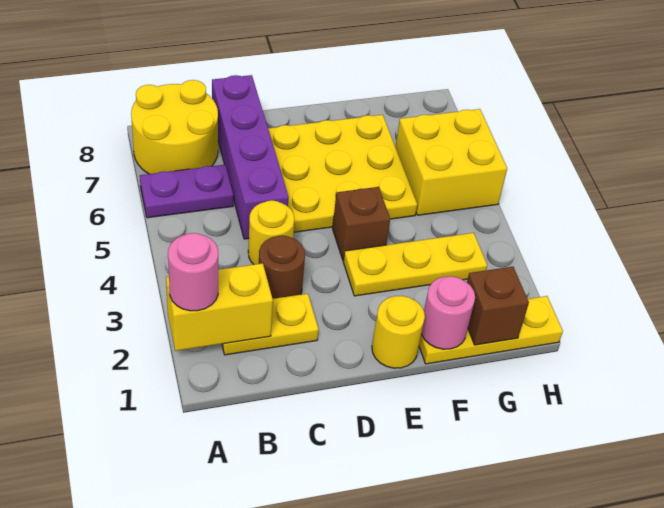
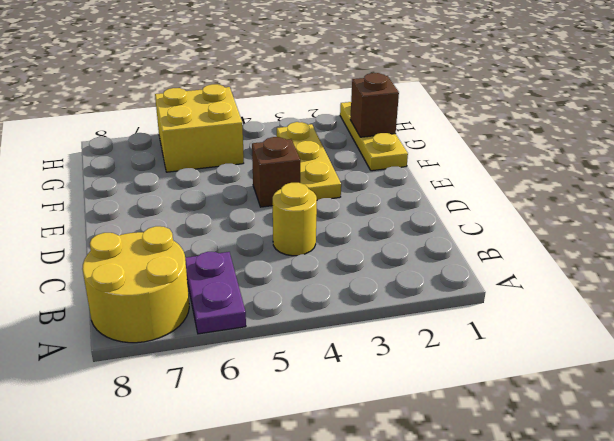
none -> yellow plate B2:C2 level 1
none -> brown round brick C3 level 1
none -> purple brick C5:C8 level 1

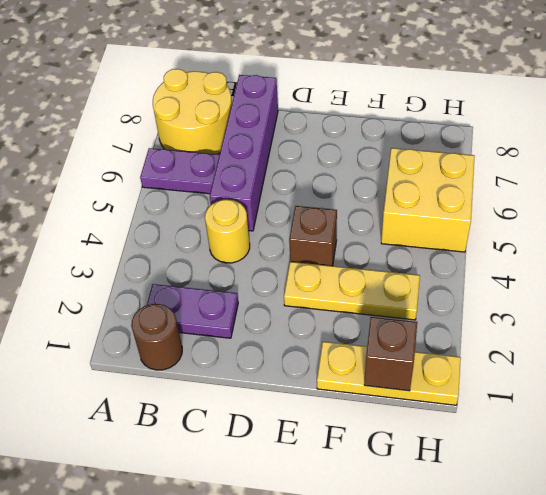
brown round brick B1 level 1 -> brown round brick C3 level 1
purple plate B2:C2 level 1 -> yellow plate B2:C2 level 1
none -> yellow plate D5:F7 level 1
none -> yellow round brick E1 level 1
none -> yellow brick A2:B2 level 2

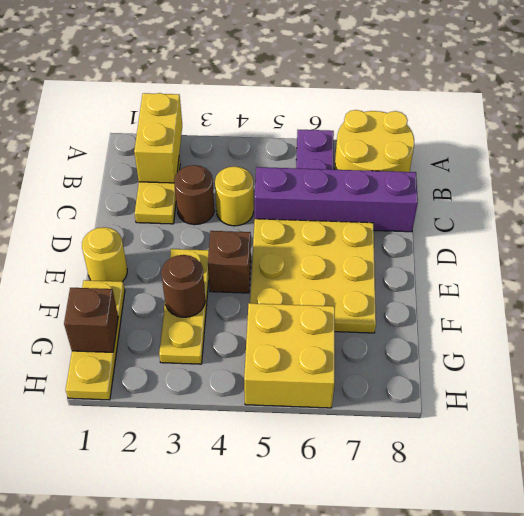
brown round brick F3 level 2 -> none
none -> pink round brick F1 level 2
none -> pink round brick A2 level 3

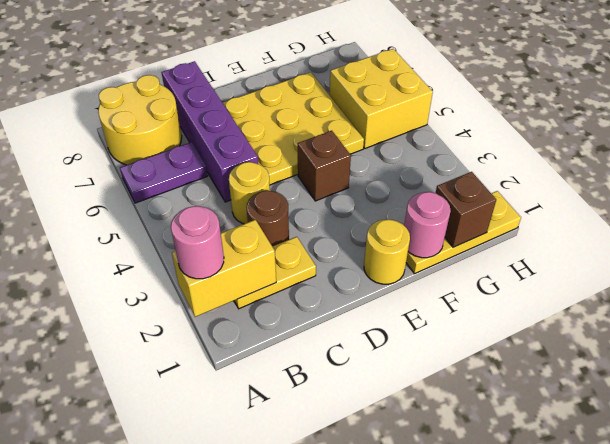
none -> yellow plate E3:G3 level 1

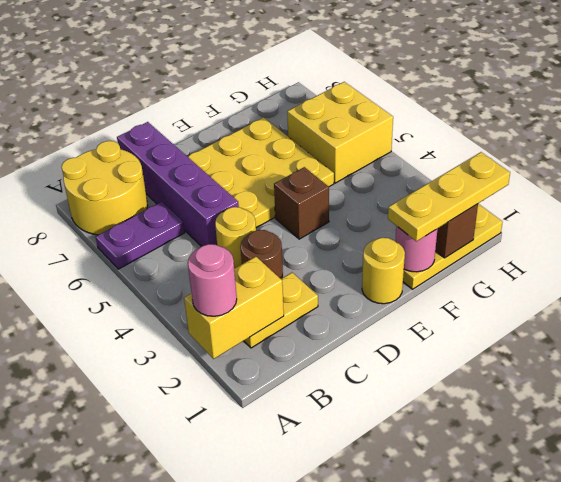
yellow plate F1:H1 level 3 -> yellow plate E3:G3 level 1

